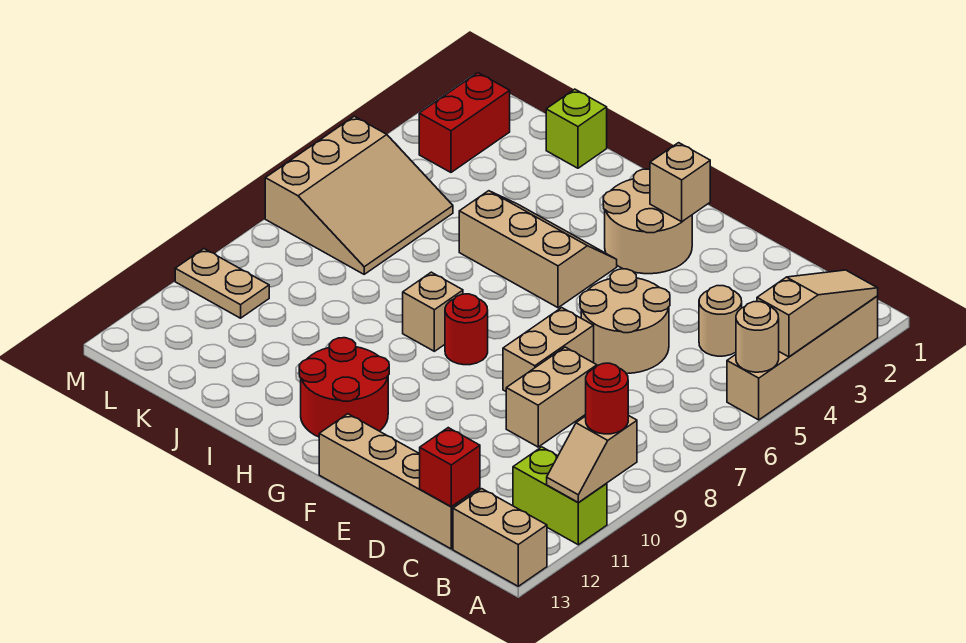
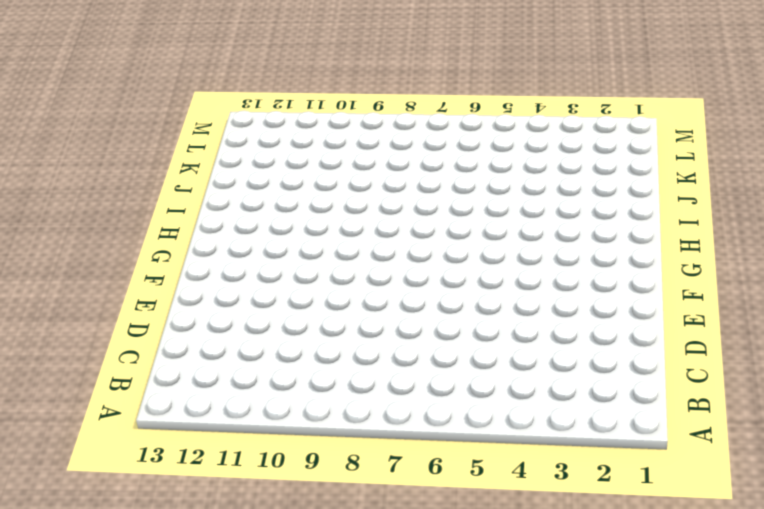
none -> tan brick A2:A5 level 1
none -> lime brick A11:B11 level 1
none -> tan brick A13:B13 level 1

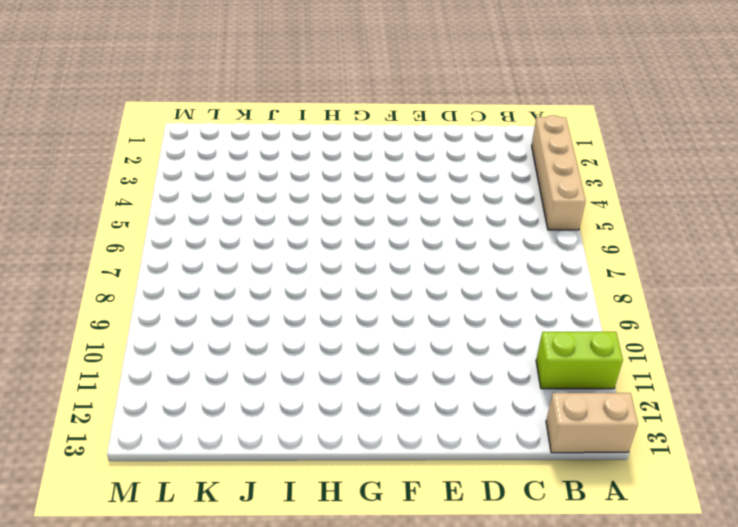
none -> tan round brick C4 level 1
none -> tan brick C13:F13 level 1
none -> tan round brick D5:E6 level 1

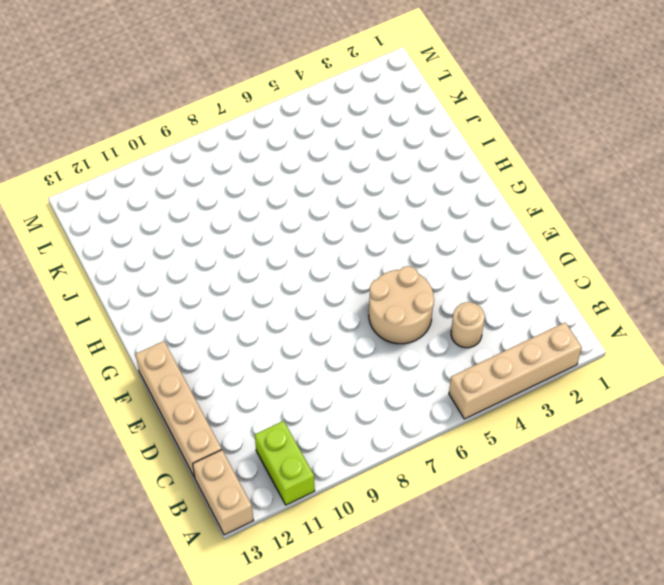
none -> tan brick D8:D9 level 1
none -> tan brick E7:E8 level 1
none -> tan round brick F2:G3 level 1

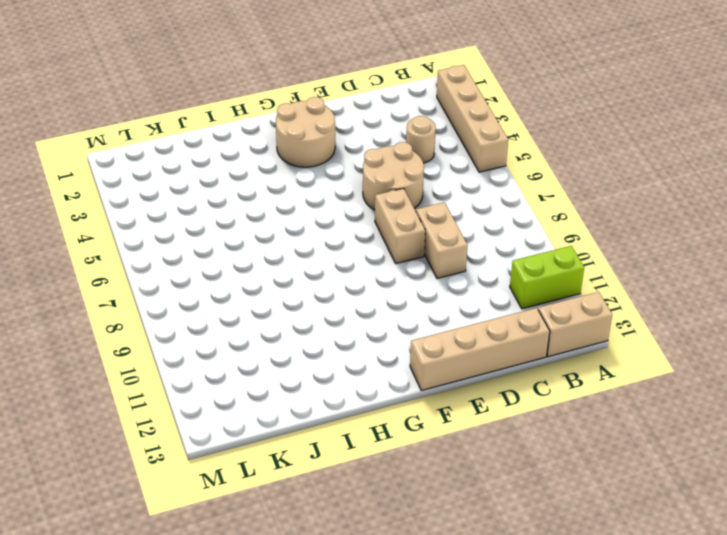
none -> tan slope G4:I5 level 1 top 5
none -> red round brick G8 level 1
none -> red round brick G11:H12 level 1

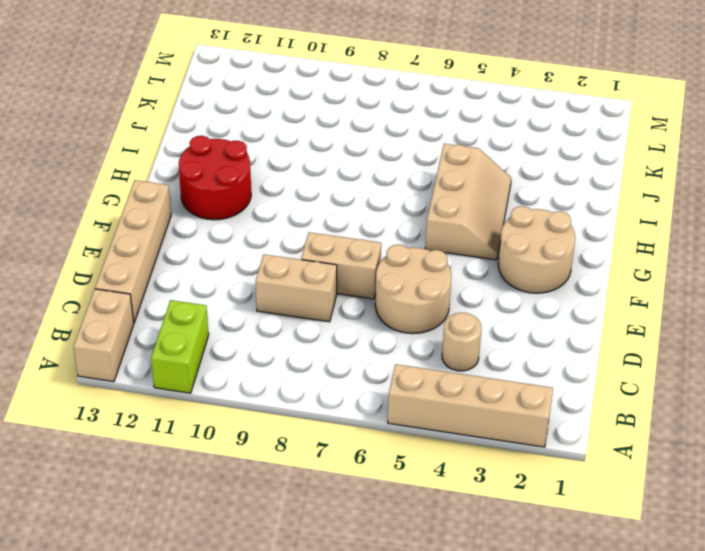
none -> red round brick G8 level 1
none -> tan brick H8 level 1
none -> lime brick J1 level 1

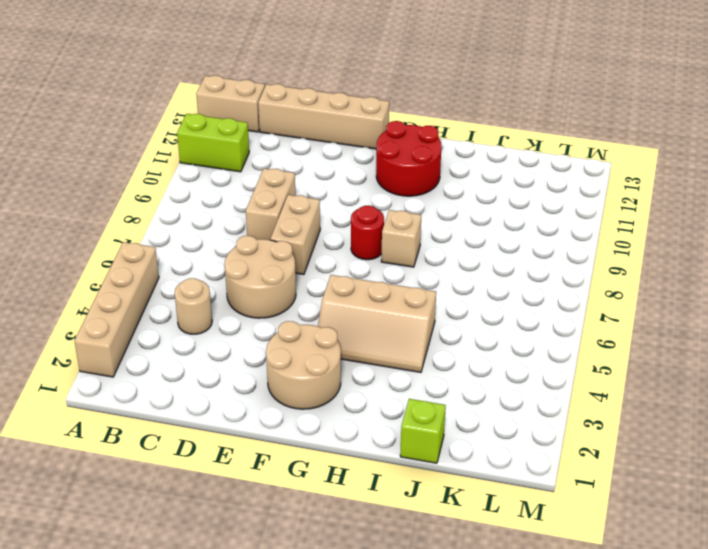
none -> tan slope K5:M7 level 1 top M
none -> red brick L2:L3 level 1
none -> tan plate L10:M10 level 1

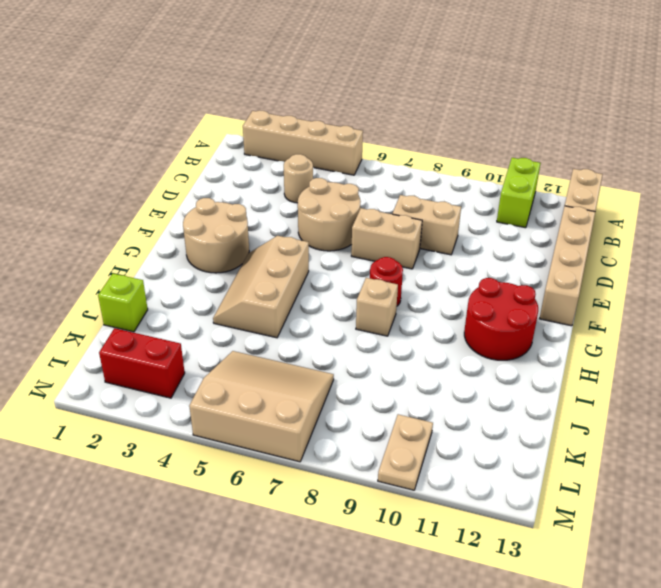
none -> tan slope A2:A4 level 2 top 4
none -> tan round brick A5 level 2
none -> tan slope A10:A11 level 2 top 10

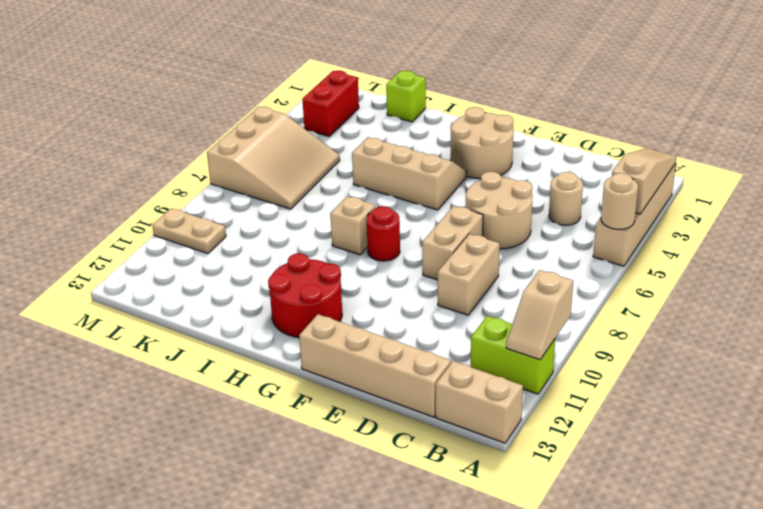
none -> red brick C13 level 2
none -> tan brick F2 level 2
none -> red round brick A10 level 3

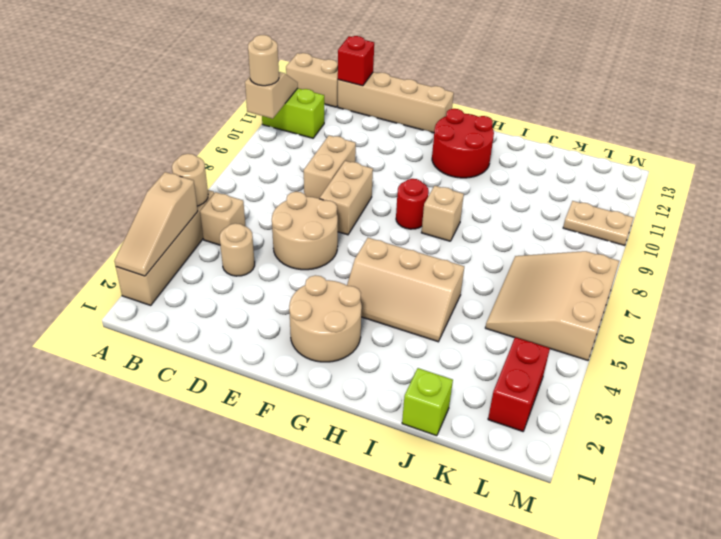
tan round brick A10 level 3 -> red round brick A10 level 3
tan brick B5 level 1 -> tan brick F2 level 2

